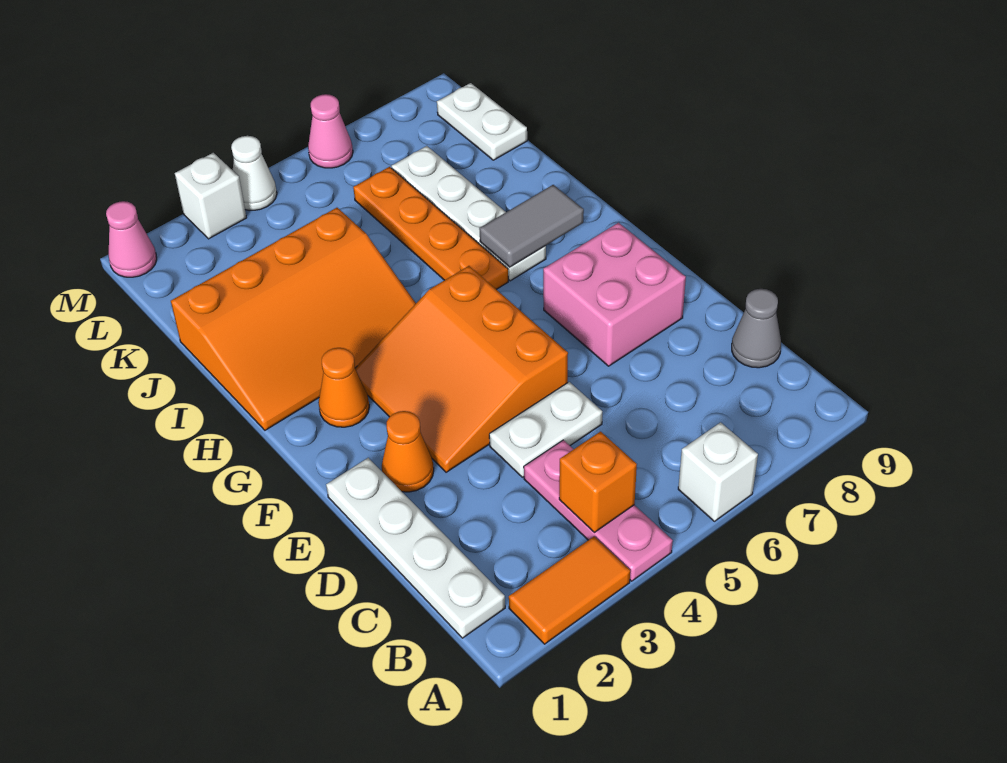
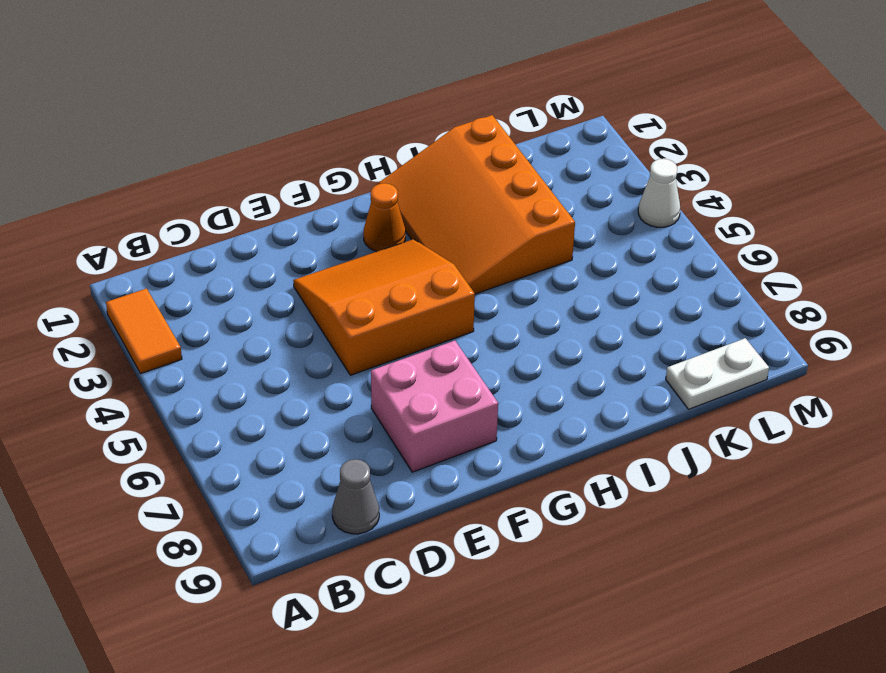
none -> pink plate A4:C4 level 1
none -> white brick A6 level 1
none -> white plate B1:E1 level 1

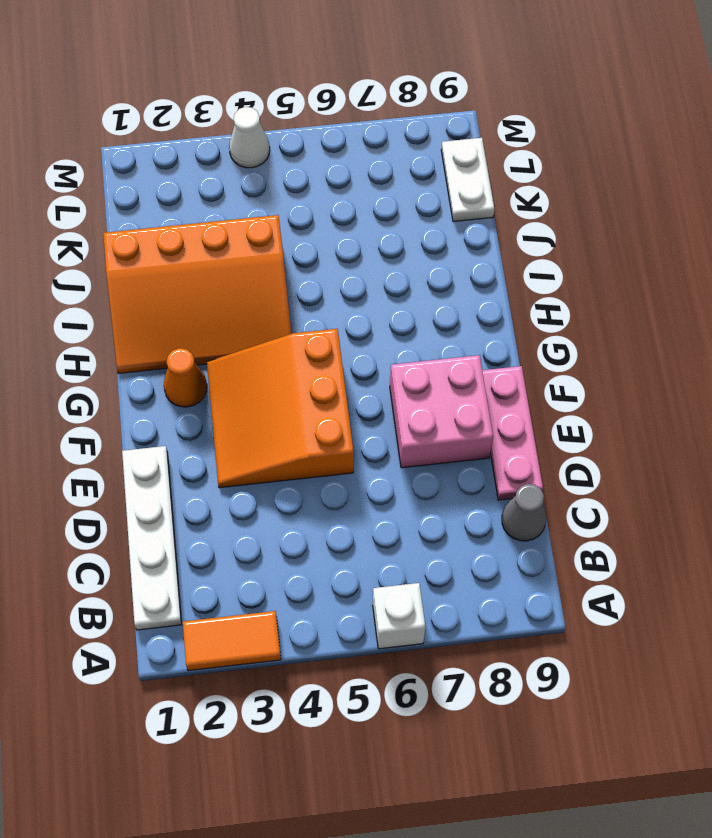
pink plate D9:F9 level 1 -> pink plate A4:C4 level 1
none -> white plate D4:D5 level 1
none -> orange cone E2 level 1
none -> orange plate H6:K6 level 1

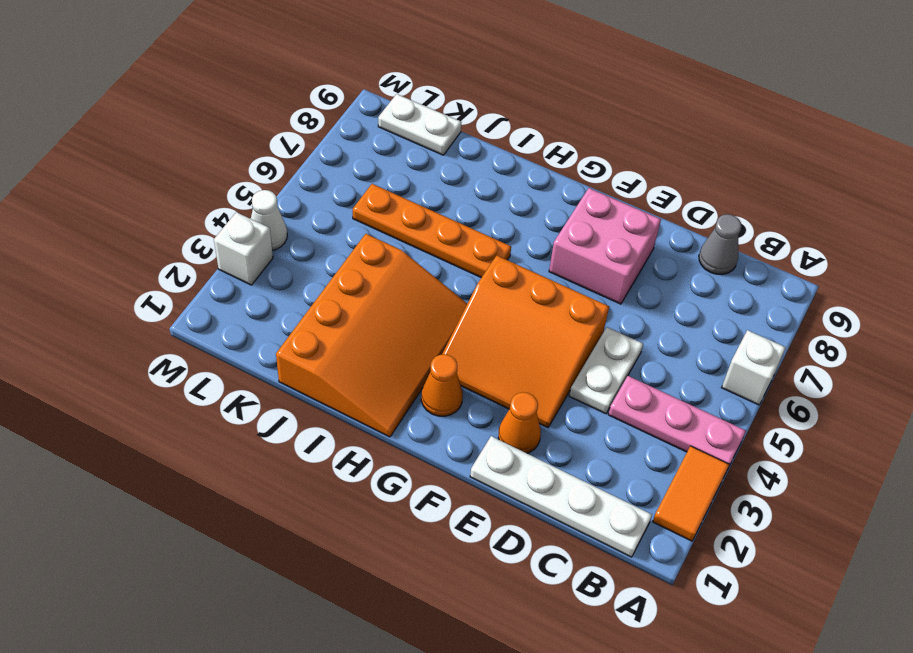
none -> white plate H7:K7 level 1
none -> pink cone M1 level 1
none -> pink cone M6 level 1

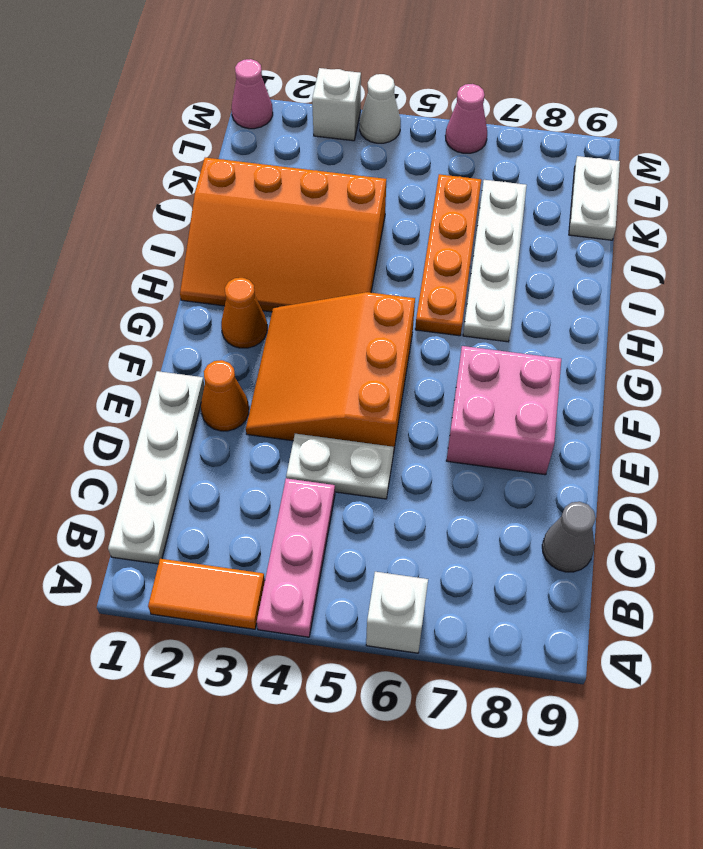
none -> orange brick B4 level 2
none -> grey tile H7:H8 level 2

